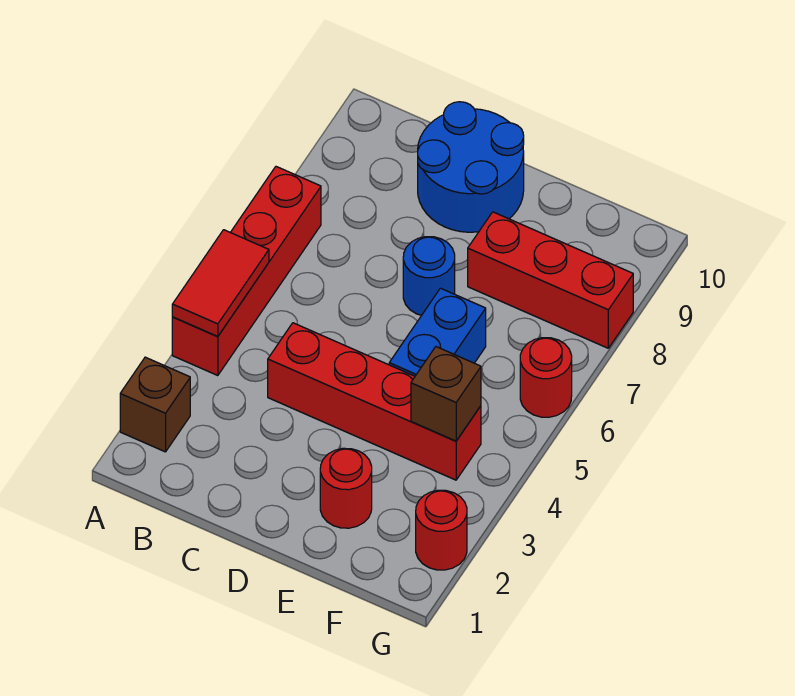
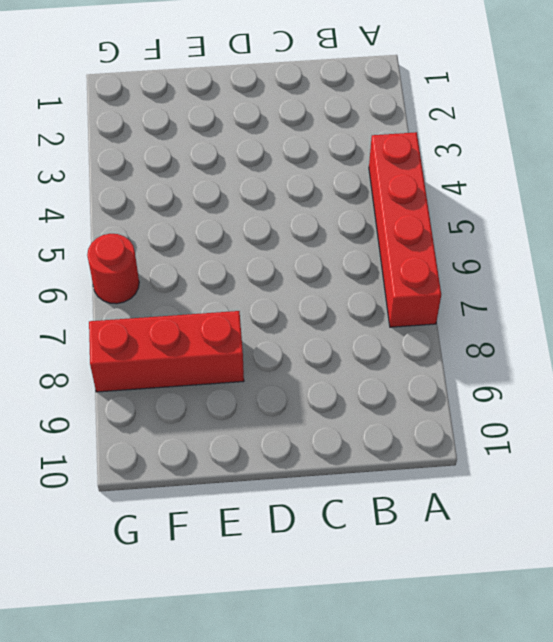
none -> brown brick A2 level 1
none -> red brick C4:F4 level 1
none -> blue round brick C9:D10 level 1

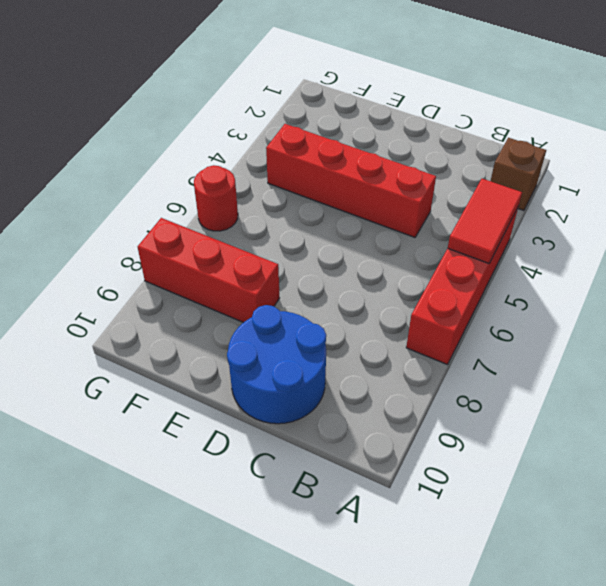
none -> blue round brick D7 level 1
none -> red round brick E2 level 1
none -> blue brick E5:E6 level 1

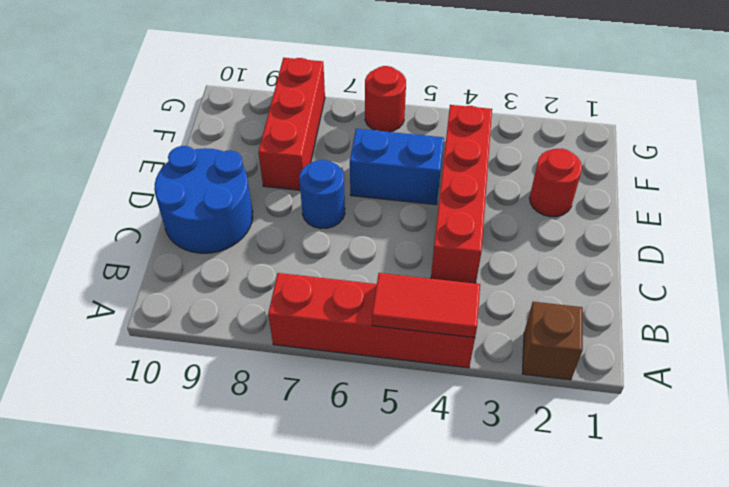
none -> red round brick G2 level 1
none -> brown brick F4 level 2

